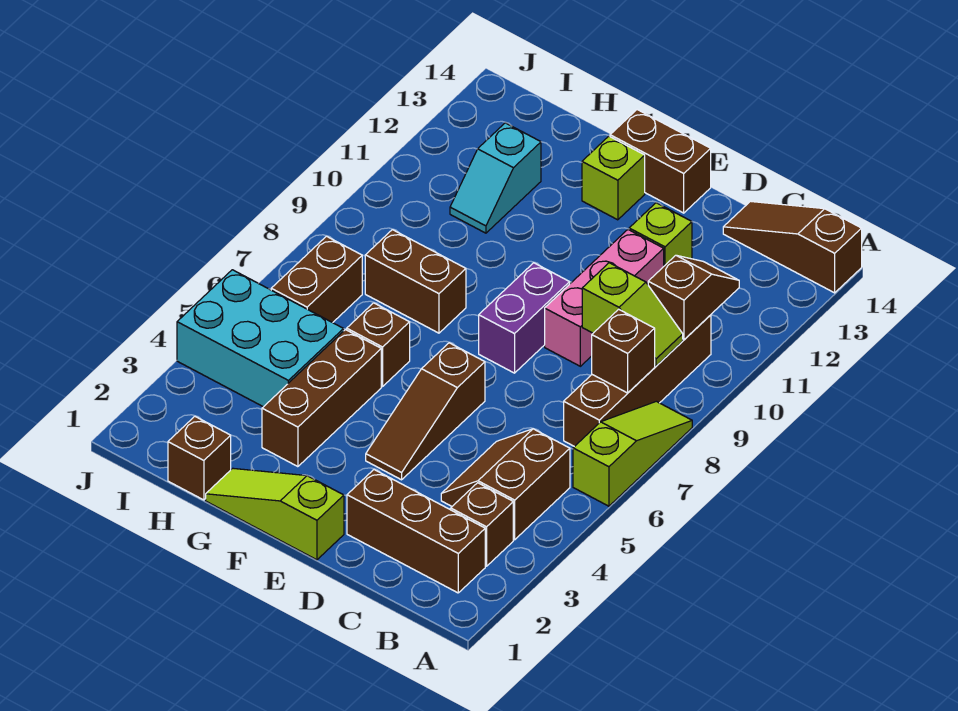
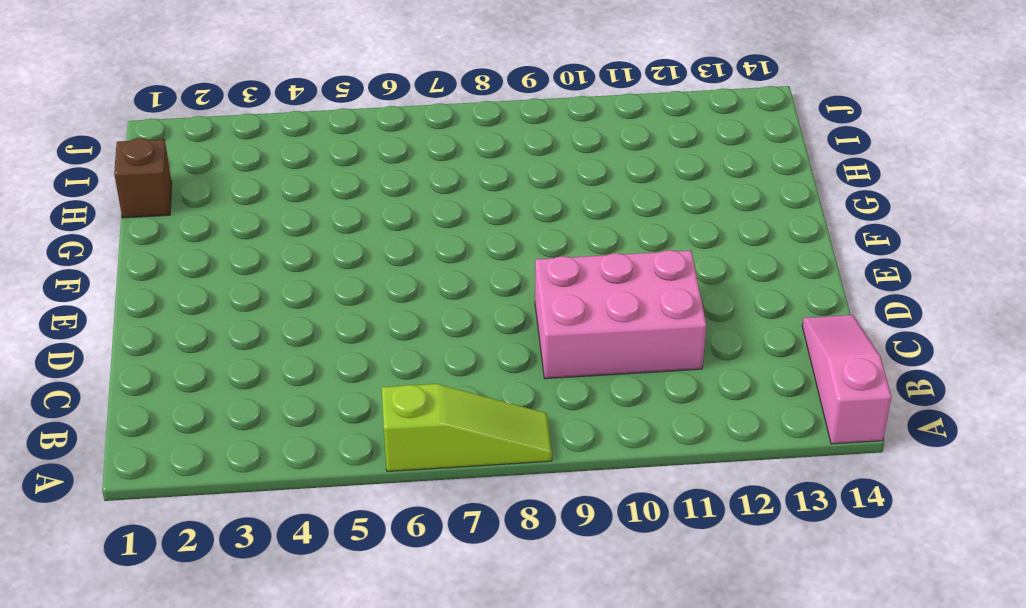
pink slope A14:C14 level 1 top A -> brown slope A14:C14 level 1 top A
pink brick C9:D11 level 1 -> pink brick D9:D11 level 1
none -> brown brick B2:D2 level 1
none -> brown brick B3 level 1
none -> brown slope B4:C5 level 1 top B

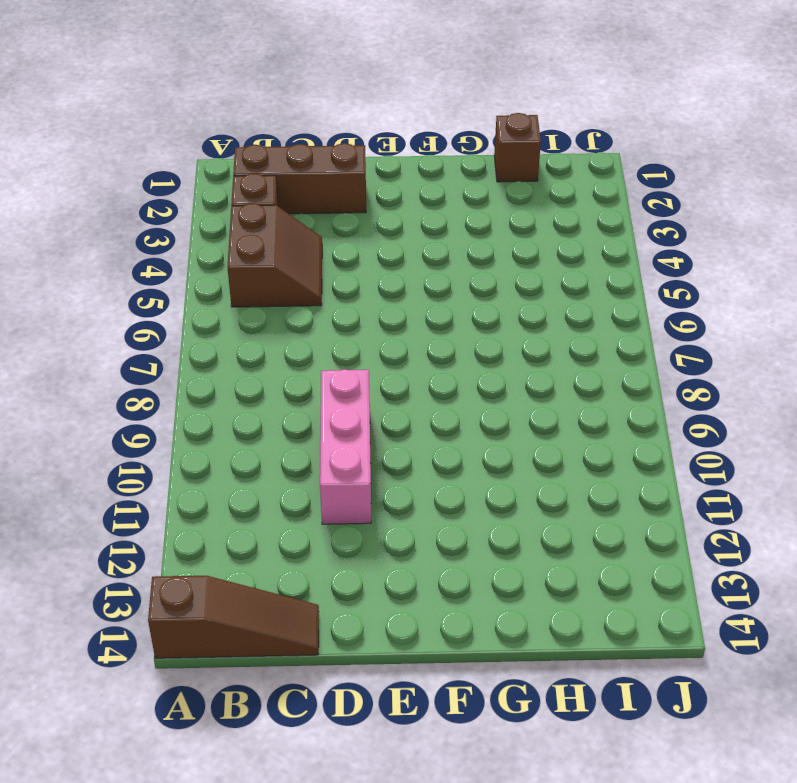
none -> lime slope A6:A8 level 1 top 6
none -> brown brick B7:B10 level 1
none -> lime brick D12 level 1

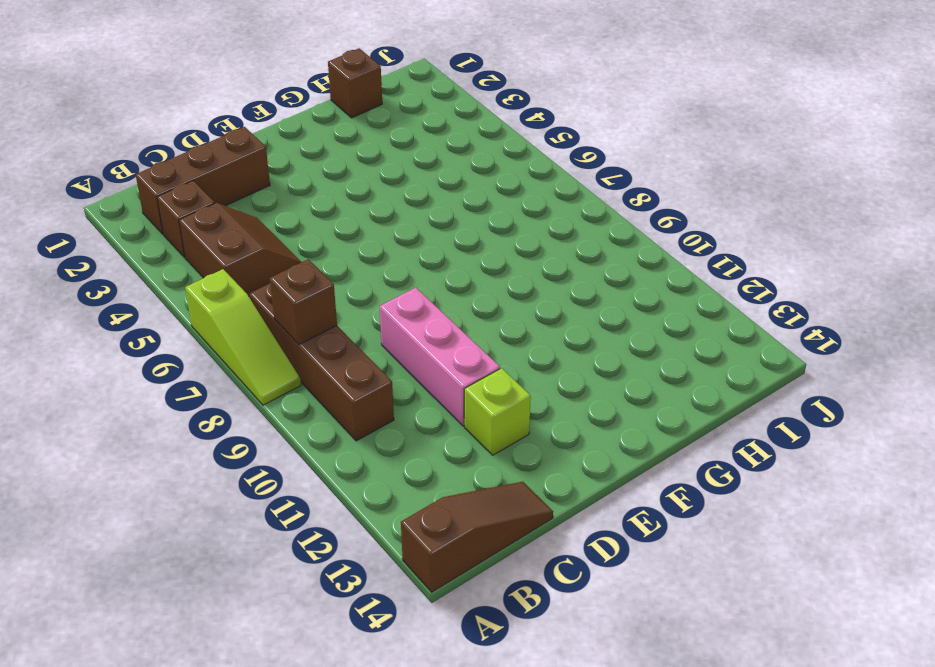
none -> lime slope E1:G1 level 1 top E
none -> brown slope E4:E6 level 1 top 6
none -> purple brick E8:E9 level 1

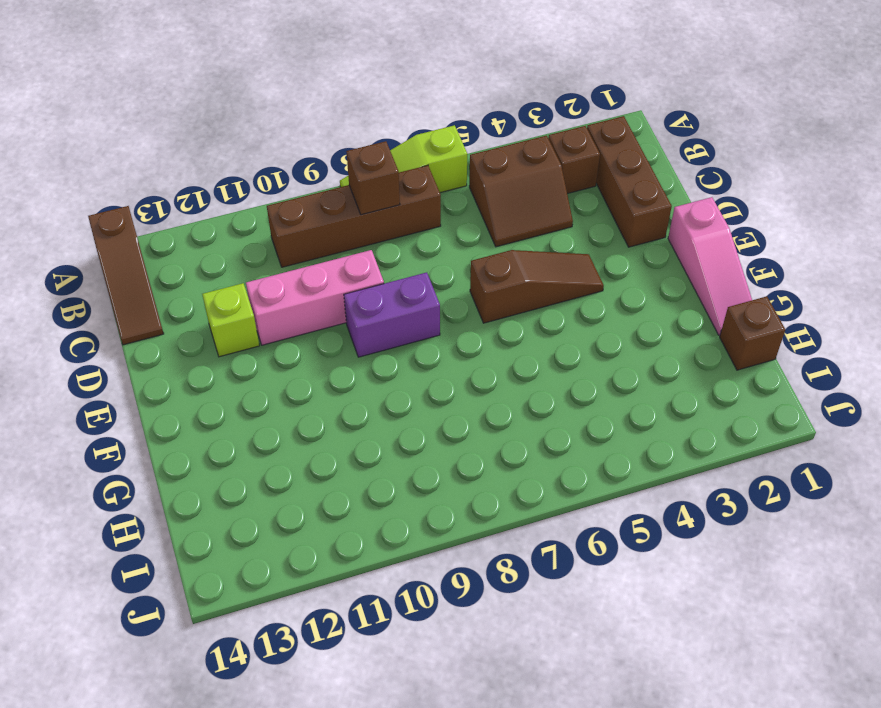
pink slope E1:G1 level 1 top E -> lime slope E1:G1 level 1 top E
none -> brown brick E14:F14 level 1
none -> lime brick F13 level 1
none -> brown brick G3:G5 level 1

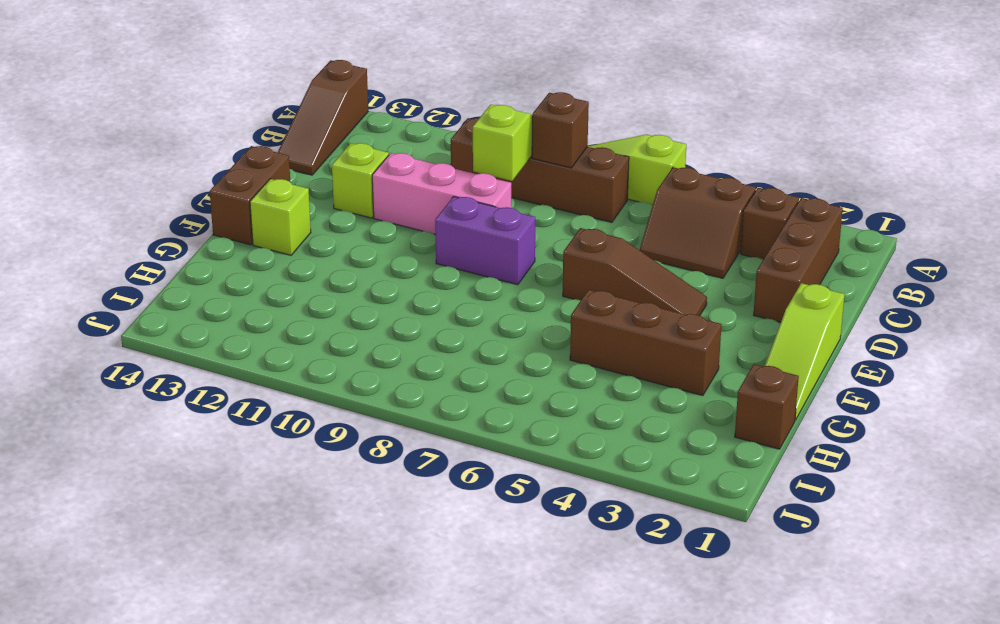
none -> brown brick G6 level 1
none -> brown brick G8:H8 level 1
none -> cyan brick H4:J5 level 1

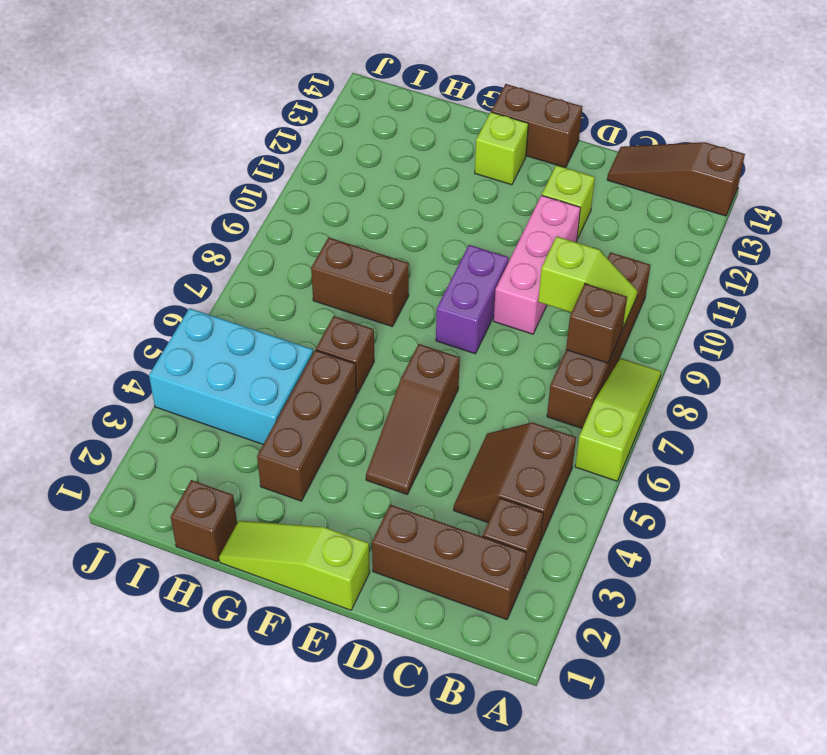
none -> cyan slope H11:H12 level 1 top 12
none -> brown brick I6:I7 level 1
none -> brown slope B10:B11 level 2 top 10

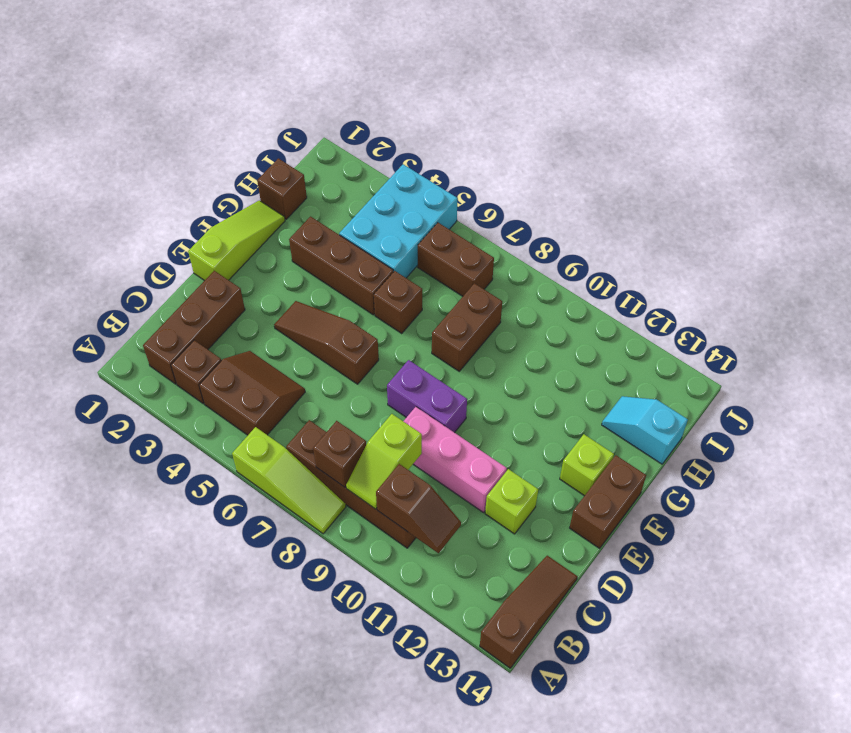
cyan slope H13:H14 level 1 top 14 -> cyan slope H11:H12 level 1 top 12

